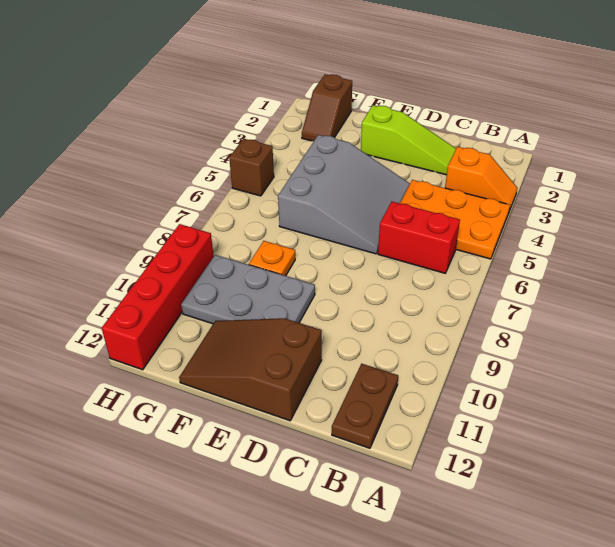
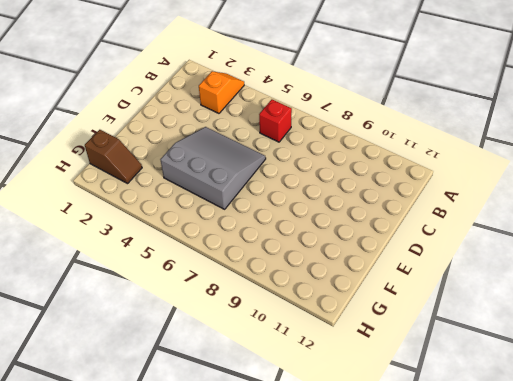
red brick B6 level 1 -> red brick B6:C6 level 1
none -> orange plate A4:C5 level 1
none -> brown plate B11:B12 level 1
none -> lime slope C2:E2 level 1 top E

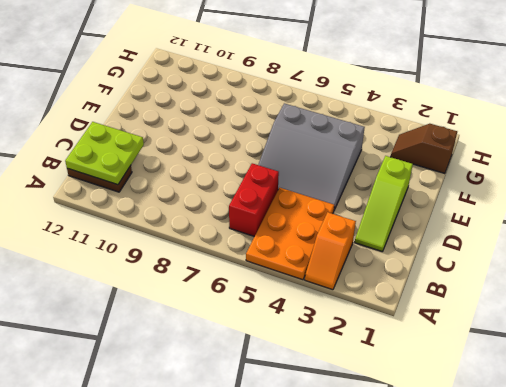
lime plate B11:C12 level 2 -> none
none -> brown slope D11:F12 level 1 top D
none -> grey plate E9:G10 level 1
none -> orange plate F8 level 1

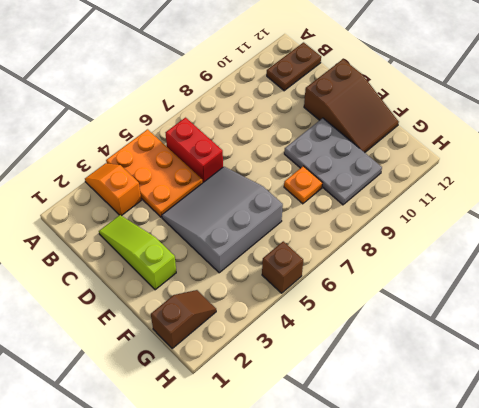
none -> red brick H9:H12 level 1

